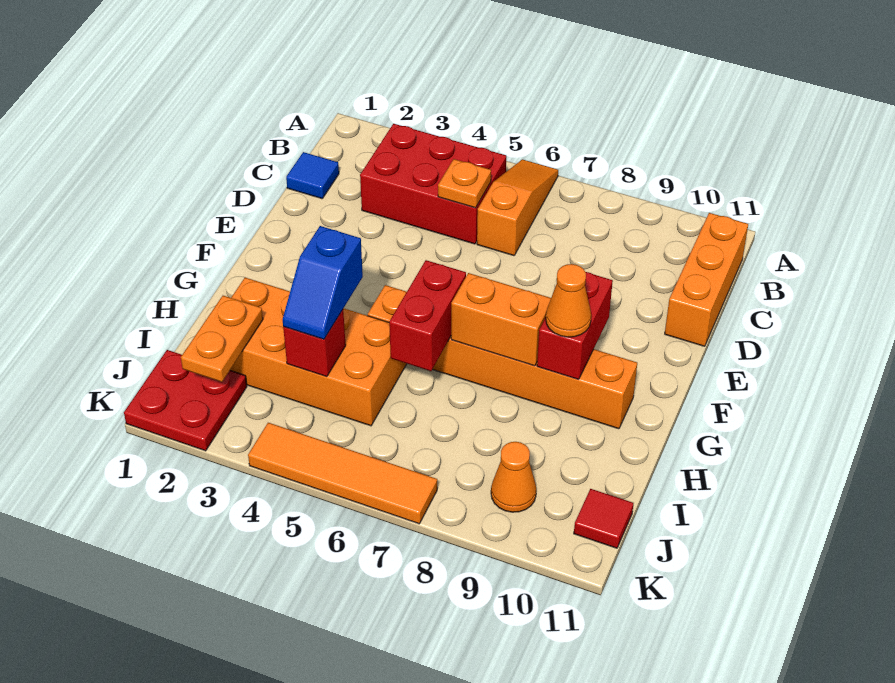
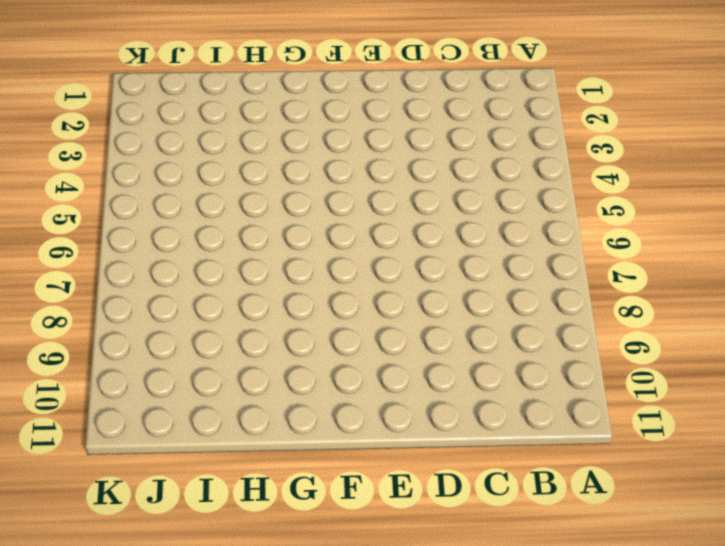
none -> orange slope A6:C6 level 1 top C
none -> red brick B3:C5 level 1
none -> orange brick B11:D11 level 1

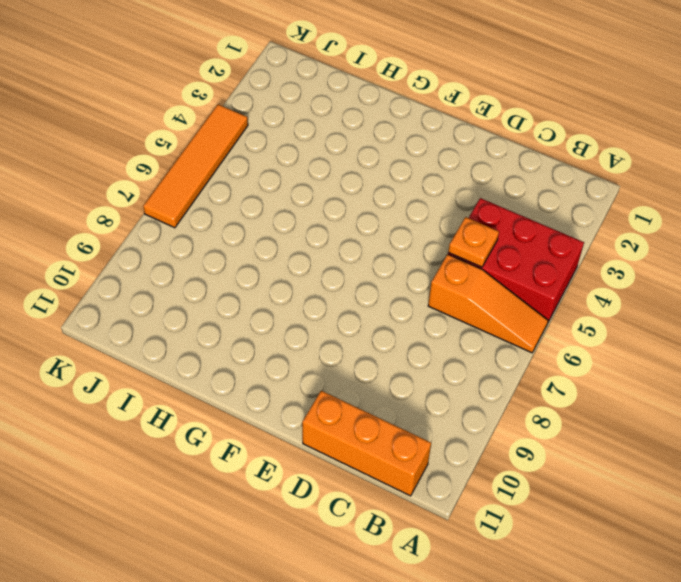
red brick A4:C5 level 1 -> red brick B3:C5 level 1
none -> blue tile C1 level 1
none -> orange brick G5:G10 level 1
none -> orange brick H2:I5 level 1

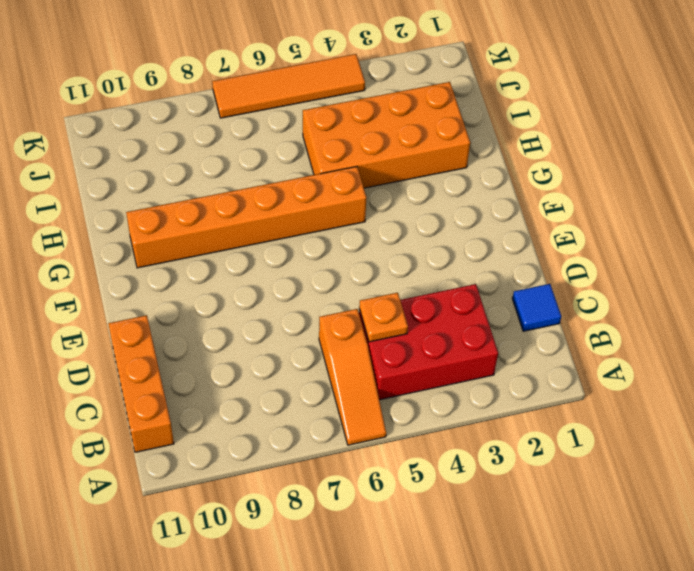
none -> red plate J1:K2 level 1
none -> orange cone J9 level 1
none -> red tile J11 level 1

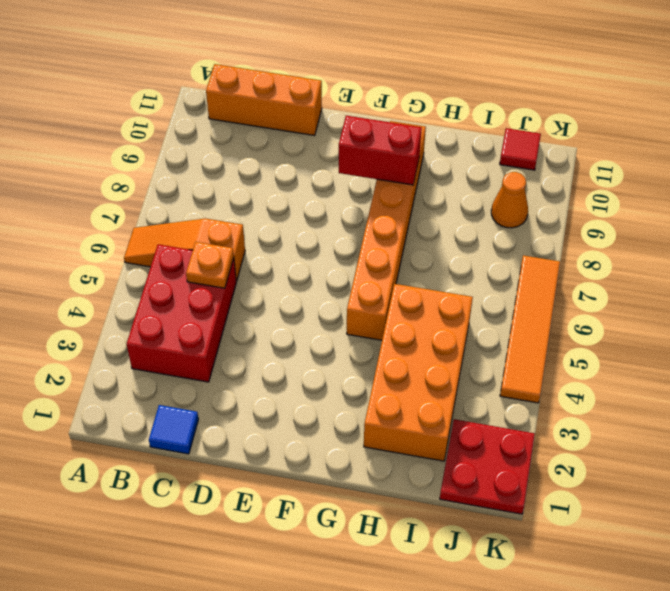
none -> red brick G6:H6 level 2
none -> orange brick G7:G8 level 2
none -> orange plate I2:J2 level 2

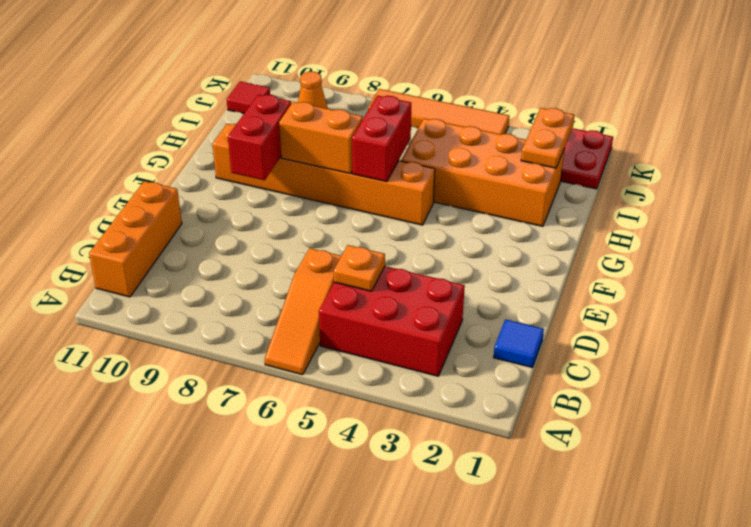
none -> red brick I4 level 2
none -> orange cone G9 level 3
none -> blue slope H4:I4 level 3 top H

